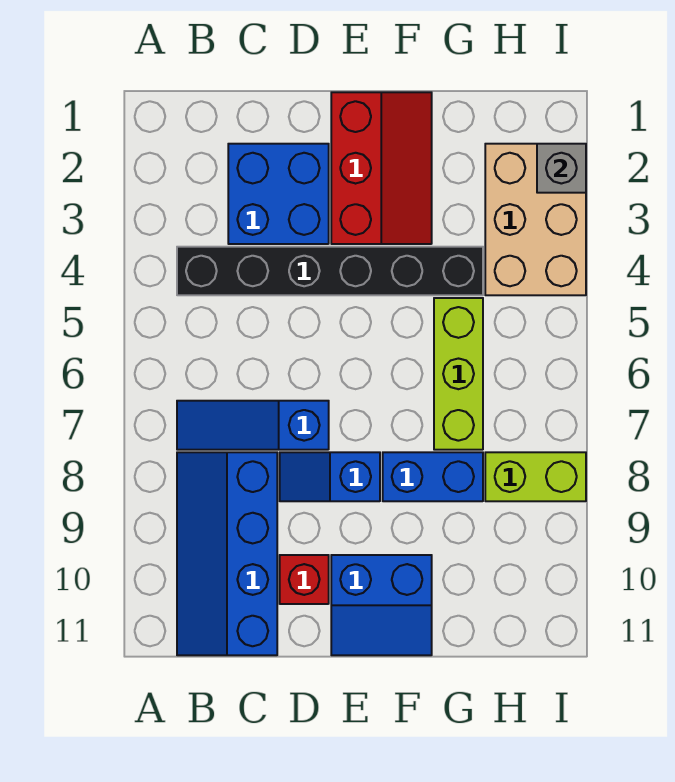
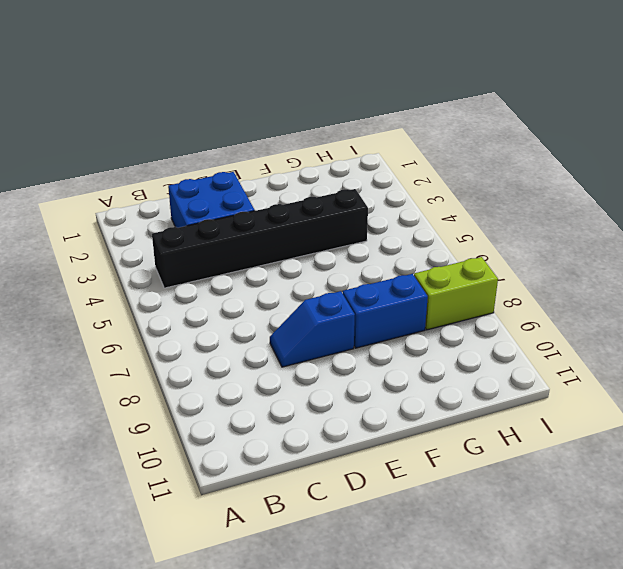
none -> blue slope B7:D7 level 1 top D
none -> blue slope B8:C11 level 1 top C
none -> red brick D10 level 1

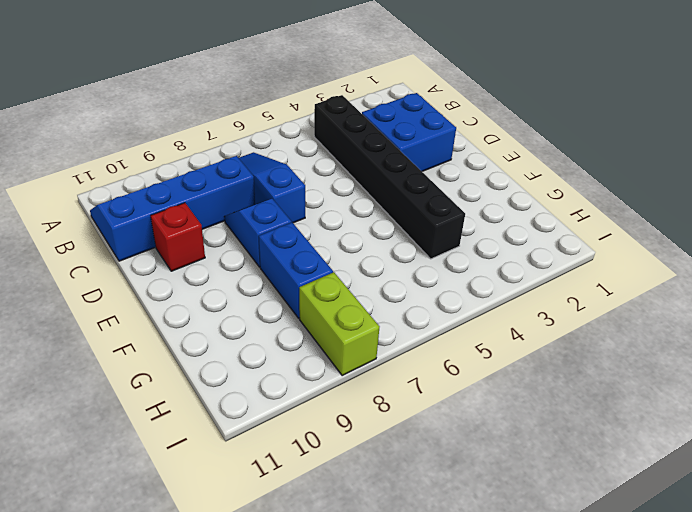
none -> red slope E1:F3 level 1 top E
none -> blue slope E10:F11 level 1 top 10
none -> lime brick G5:G7 level 1

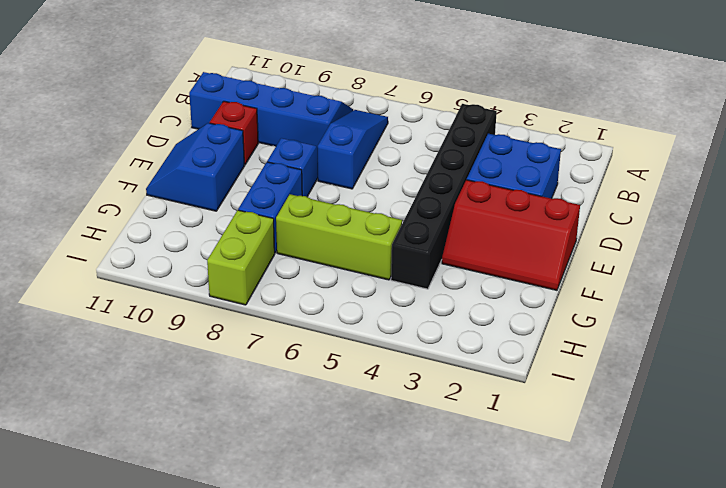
none -> tan brick H2:I4 level 1
none -> grey brick I2 level 2

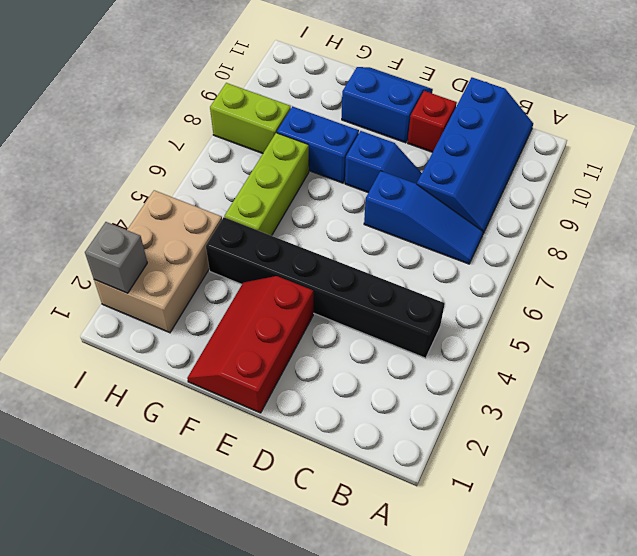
none -> blue brick C2:D3 level 1

